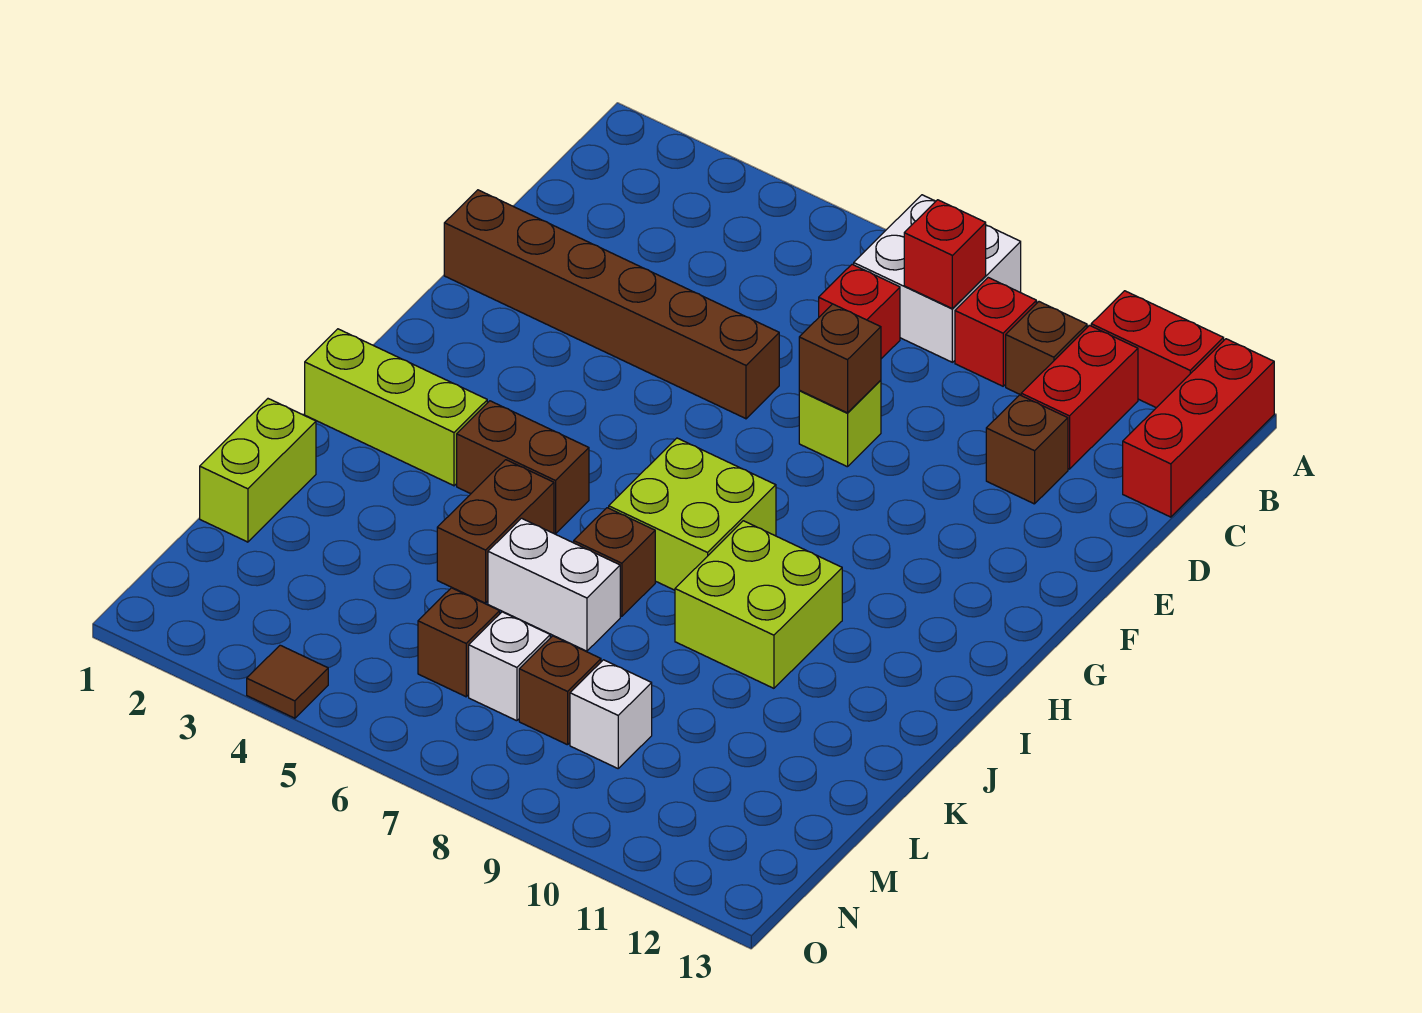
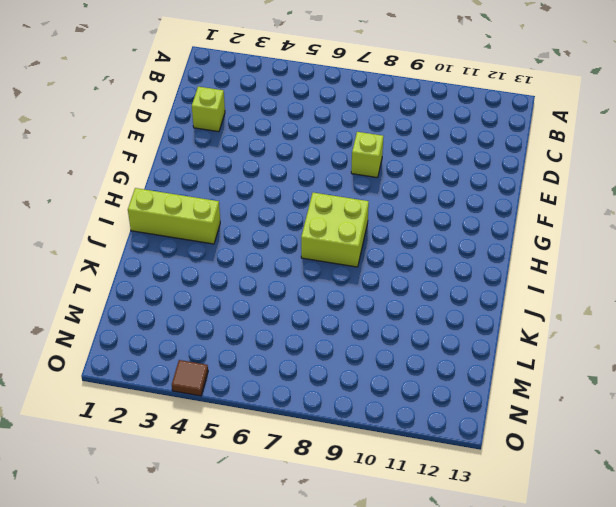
lime brick D2 level 1 -> none
none -> white brick A7:B8 level 1
none -> red brick A11:A12 level 1
none -> red brick A13:C13 level 1

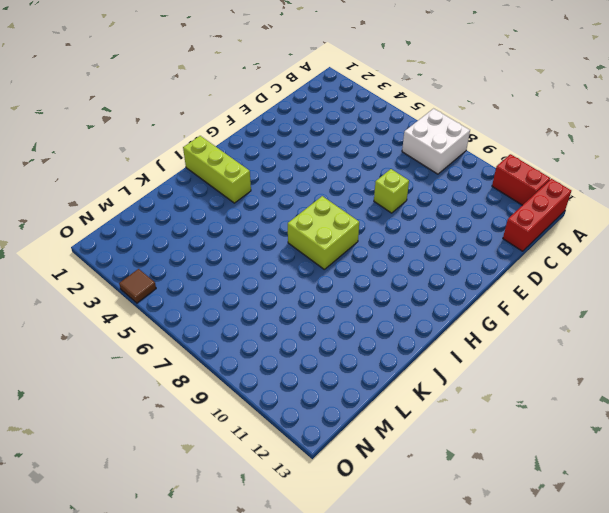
none -> red brick B9 level 1
none -> brown brick B10 level 1
none -> red brick B11:C11 level 1

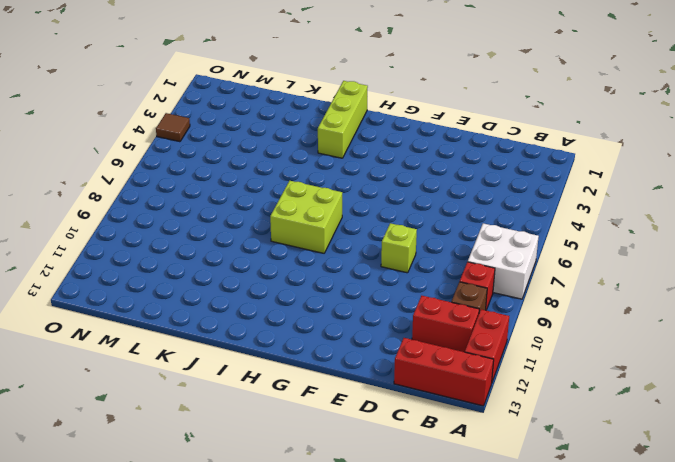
none -> red brick C7 level 1
none -> brown brick D11 level 1
none -> brown brick E1:E6 level 1

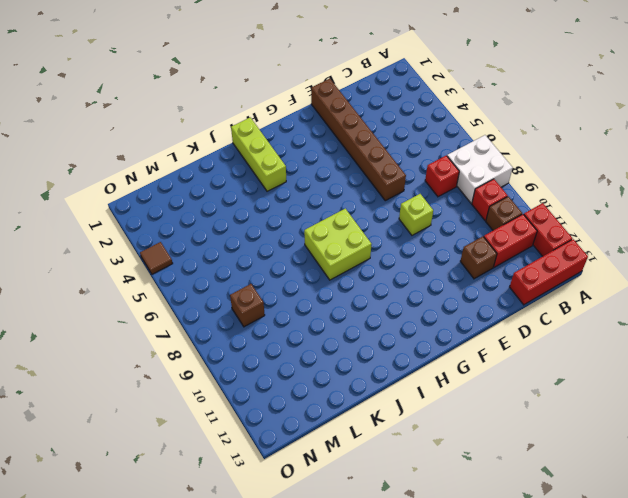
none -> brown brick I4:I5 level 1
none -> lime brick I9:J10 level 1
none -> brown brick J5:K5 level 1

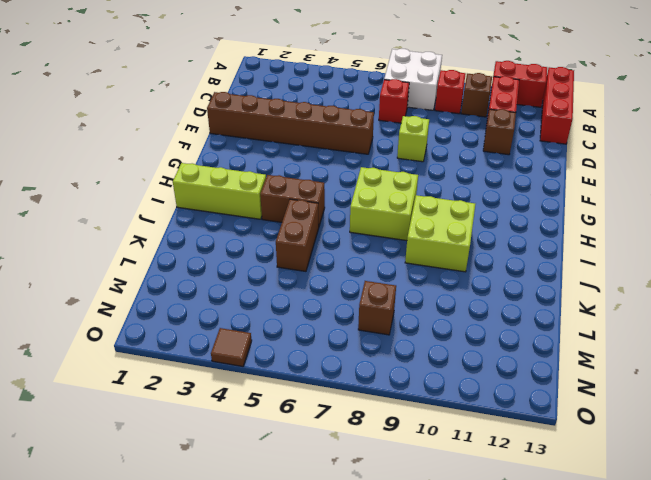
none -> brown brick J7 level 1
none -> lime brick K1:L1 level 1
none -> white brick K6:K7 level 1

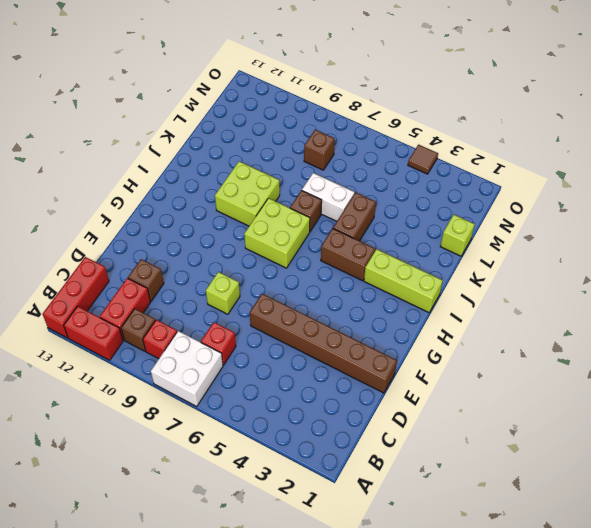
lime brick L1 level 1 -> lime brick K1:L1 level 1
none -> brown brick M6 level 1
none -> white brick M7 level 1
none -> white brick M9 level 1

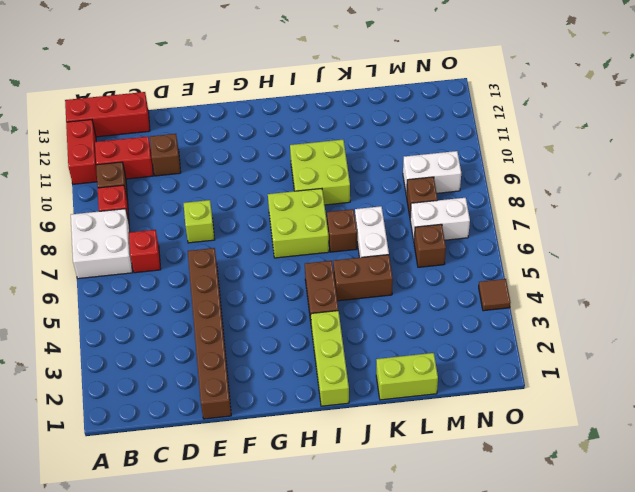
white brick M7:N7 level 1 -> white brick M7 level 1
white brick M9:N9 level 1 -> white brick M9 level 1
none -> red brick B8 level 2
none -> brown brick E8 level 2

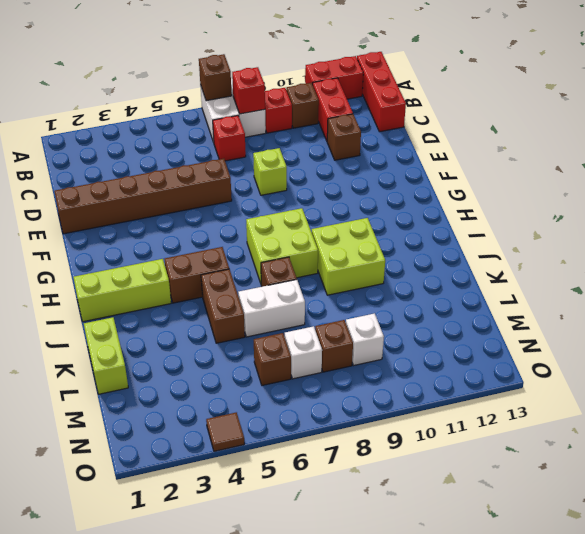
brown brick A7 level 2 -> brown brick E8 level 2

